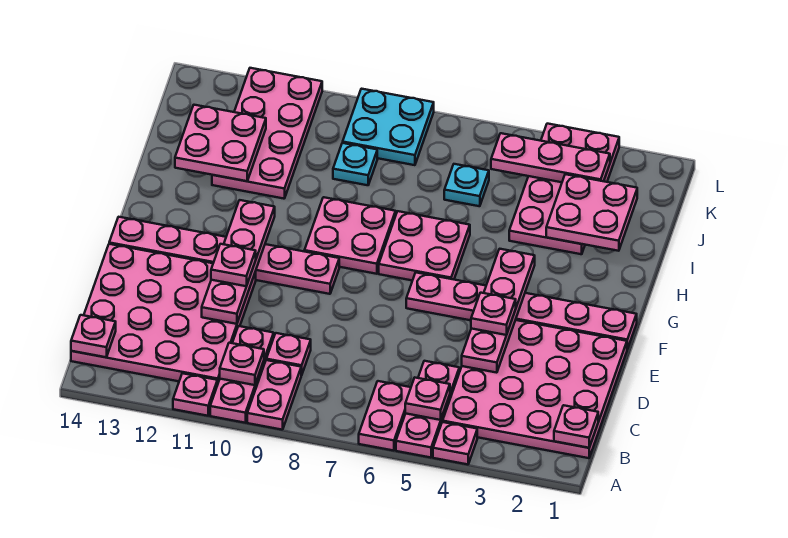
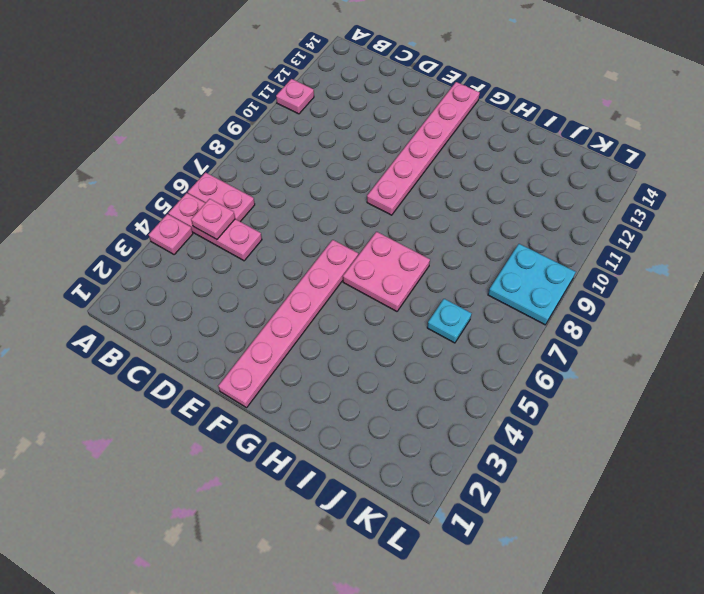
none -> pink plate A9:B9 level 1
none -> pink plate A10:C10 level 1
none -> pink plate B1:E4 level 1

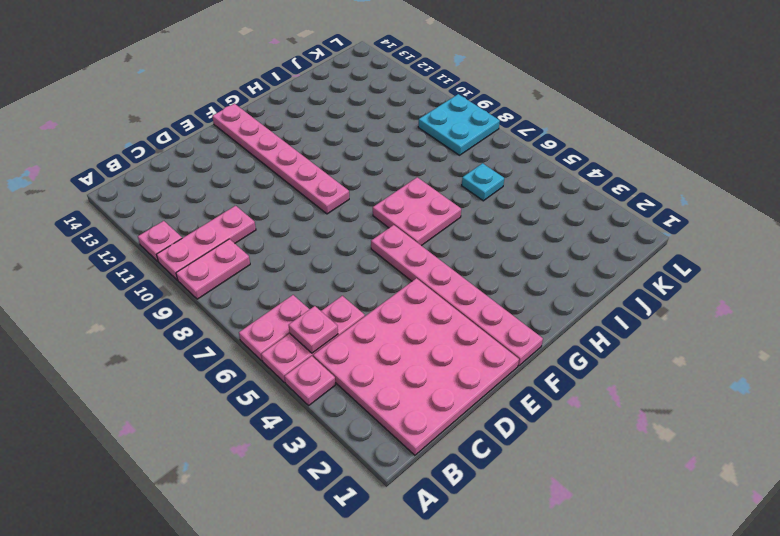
none -> pink plate B11:E14 level 1
none -> pink plate C9 level 1
none -> pink plate G8:H9 level 1

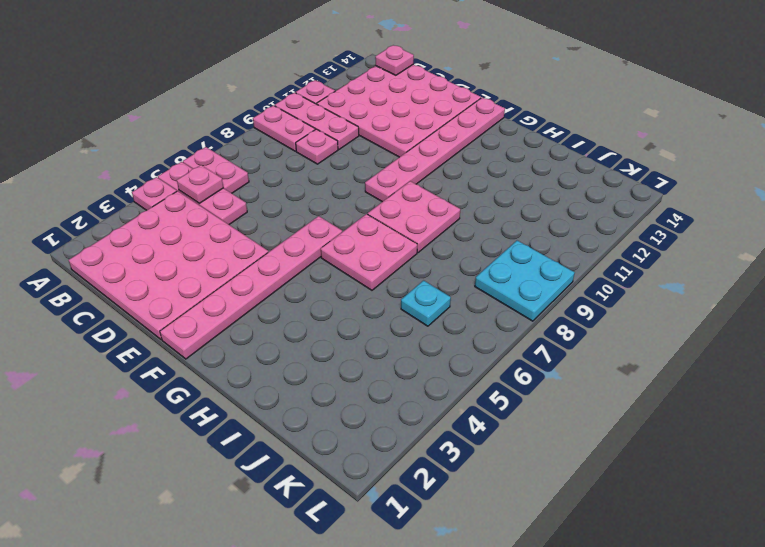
none -> pink plate I3:L4 level 1
none -> pink plate I11:L12 level 1
none -> cyan plate J9 level 1

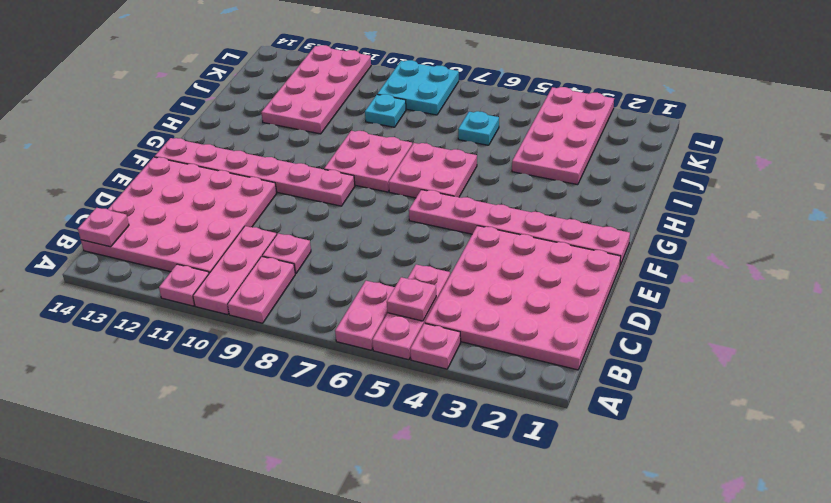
none -> pink plate B1 level 2
none -> pink plate B10 level 2
none -> pink plate D4:G4 level 2

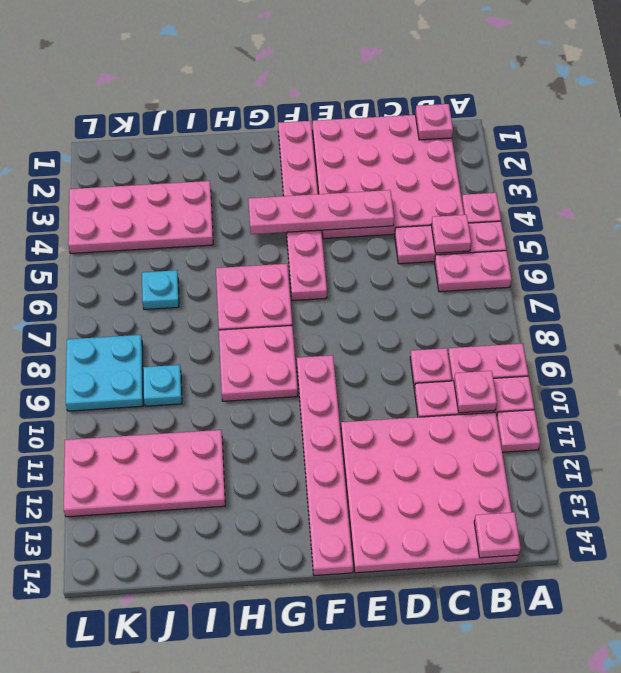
none -> pink plate D11:G11 level 2
none -> pink plate I2:J3 level 2
none -> pink plate I12:J13 level 2

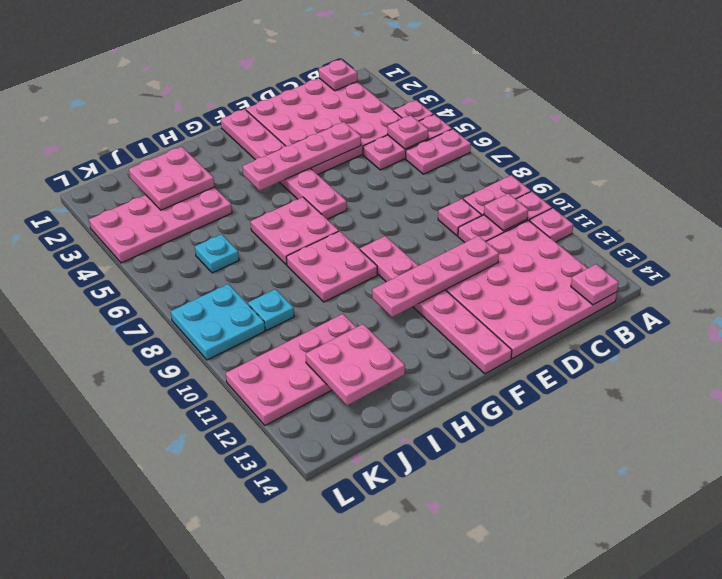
none -> pink plate K3:K5 level 2
none -> pink plate E4 level 3
none -> pink plate E11 level 3

